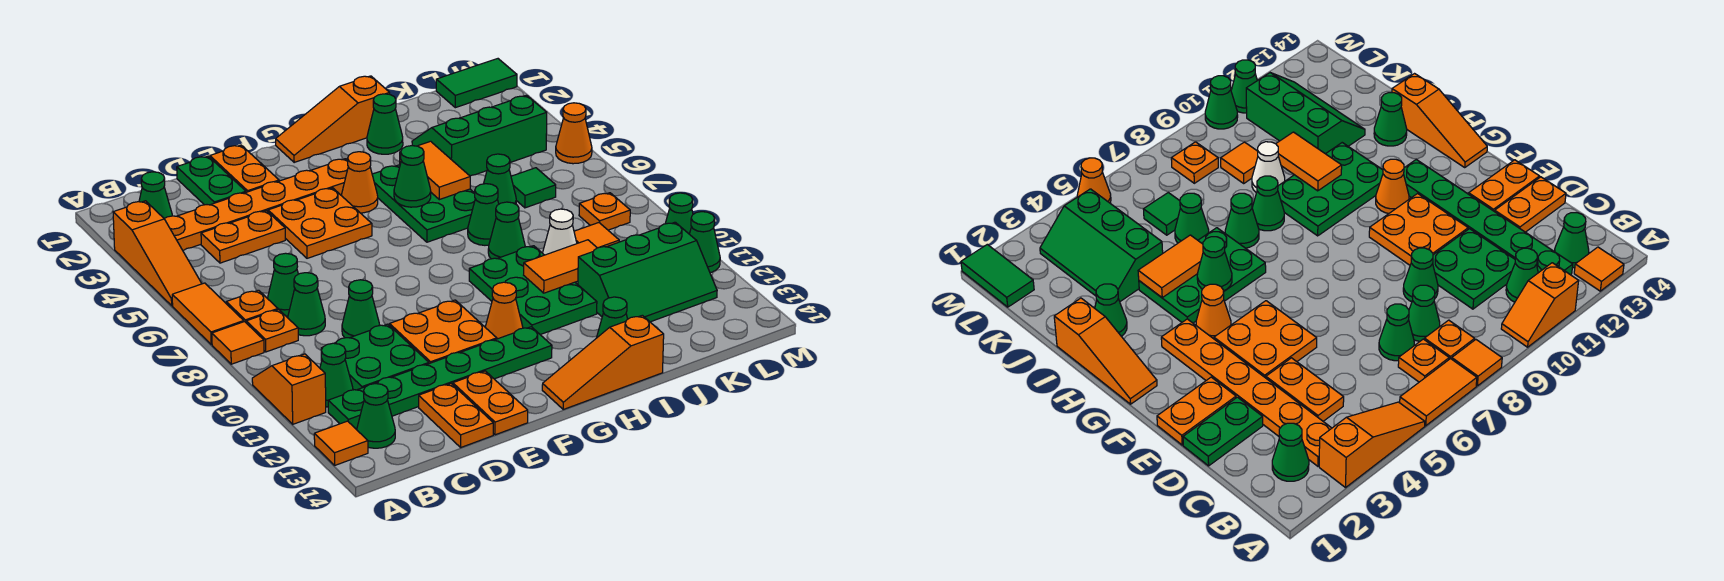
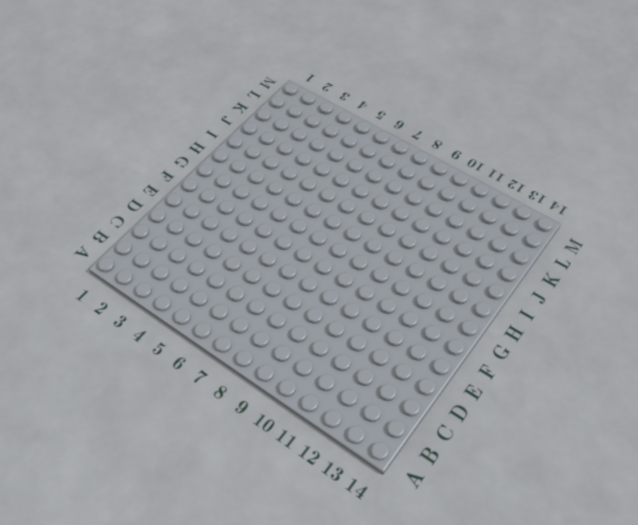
none -> orange slope A3:A5 level 1 top 3
none -> orange tile A6:A7 level 1
none -> orange tile A8 level 1
none -> orange slope A10:A11 level 1 top 11

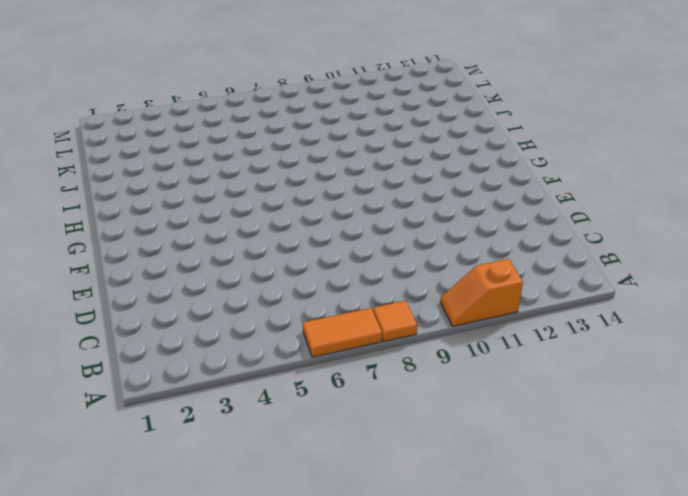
none -> orange slope A3:A5 level 1 top 3
none -> orange tile A13 level 1
none -> green cone B2 level 1
none -> orange plate B3:G3 level 1

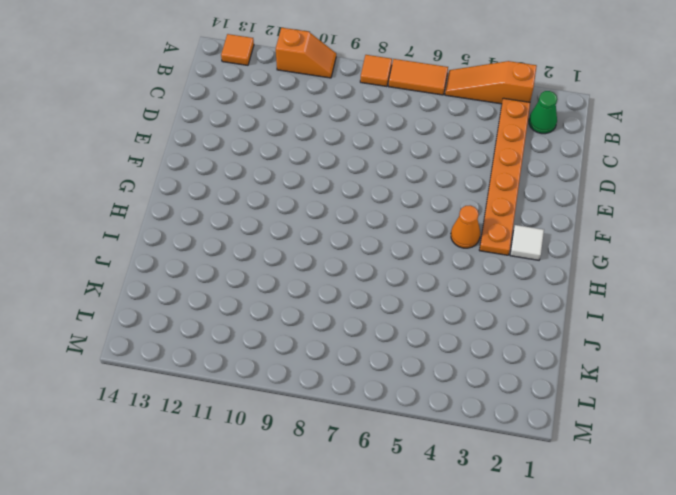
white tile G2 level 1 -> none
none -> orange plate B7 level 1
none -> orange plate B8 level 1
none -> green cone B11 level 1
none -> green plate B12:G12 level 1

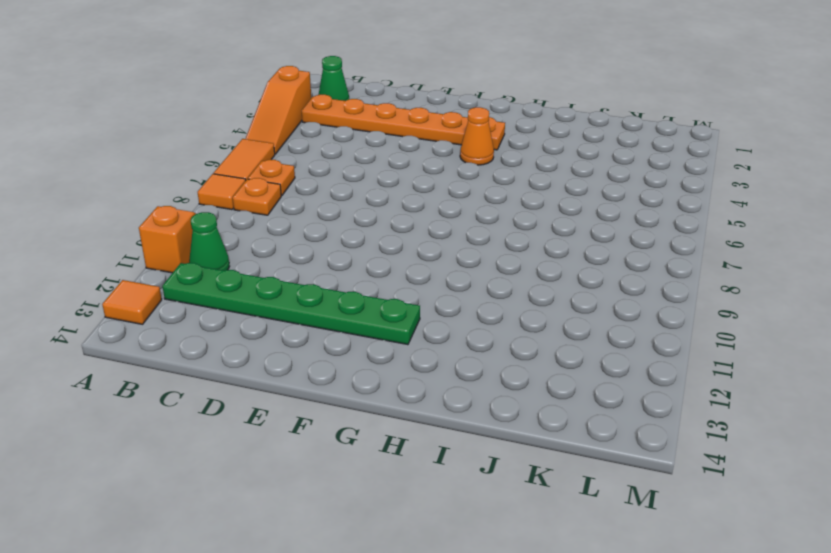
none -> green cone B13 level 1
none -> orange plate C4:D4 level 1
none -> green cone C7 level 1
none -> green cone C8 level 1

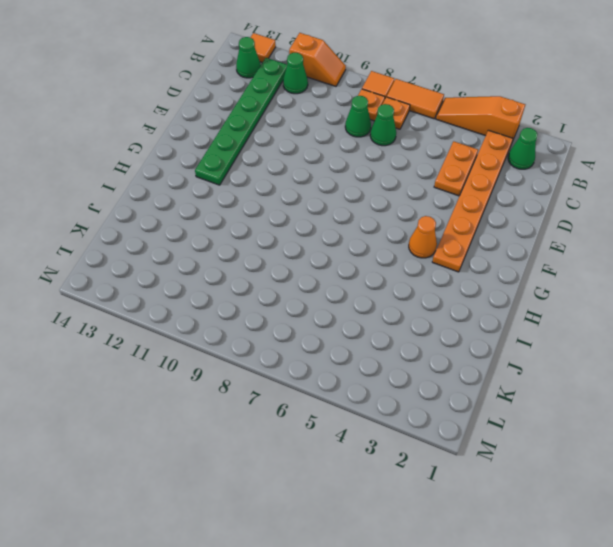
none -> green plate C10:D11 level 1
none -> green plate D1:D2 level 1
none -> green cone D9 level 1
none -> orange plate D13:D14 level 1

